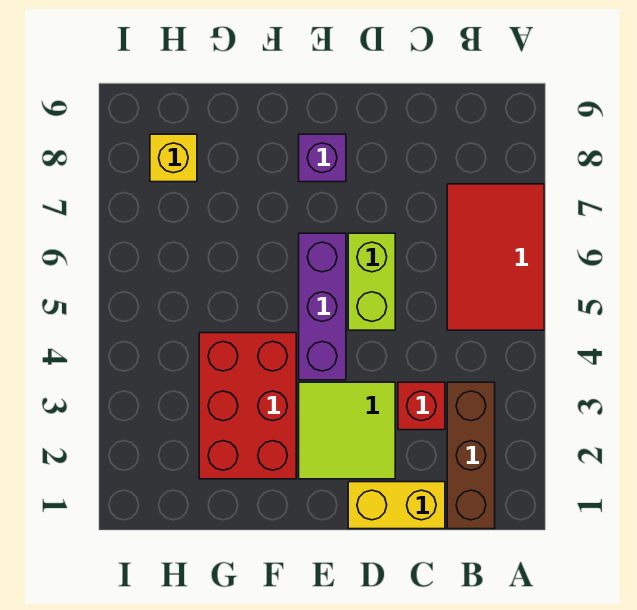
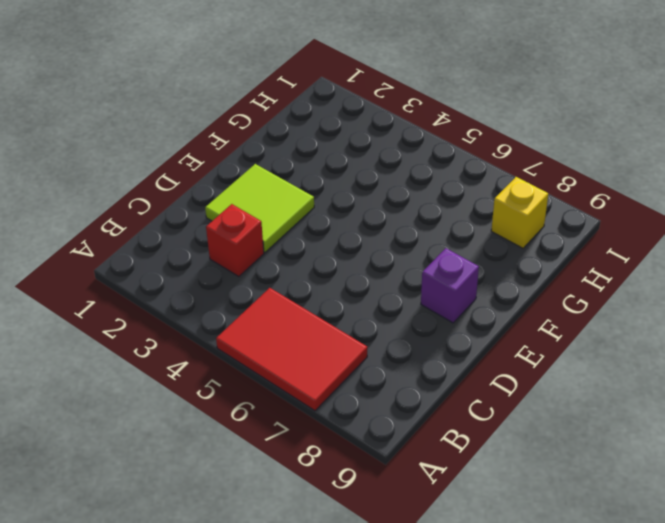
none -> brown brick B1:B3 level 1
none -> yellow brick C1:D1 level 1

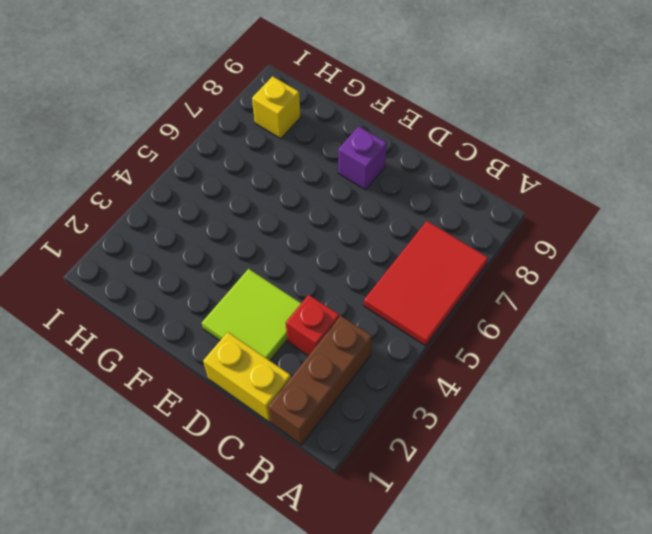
none -> lime brick D5:D6 level 1
none -> purple brick E4:E6 level 1

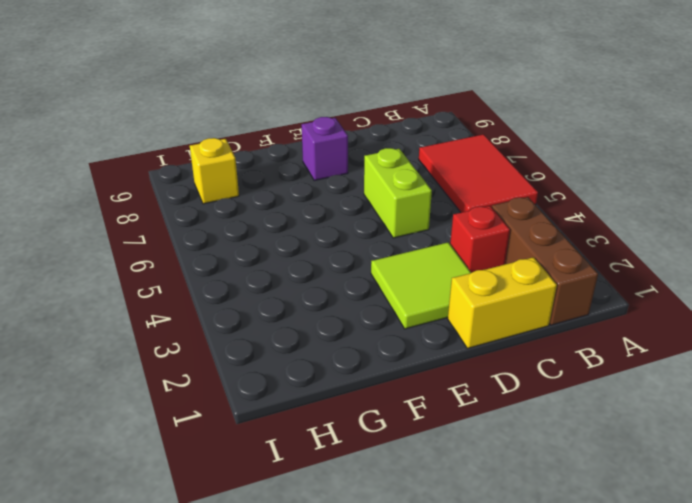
none -> purple brick E4:E6 level 1
none -> red brick F2:G4 level 1

